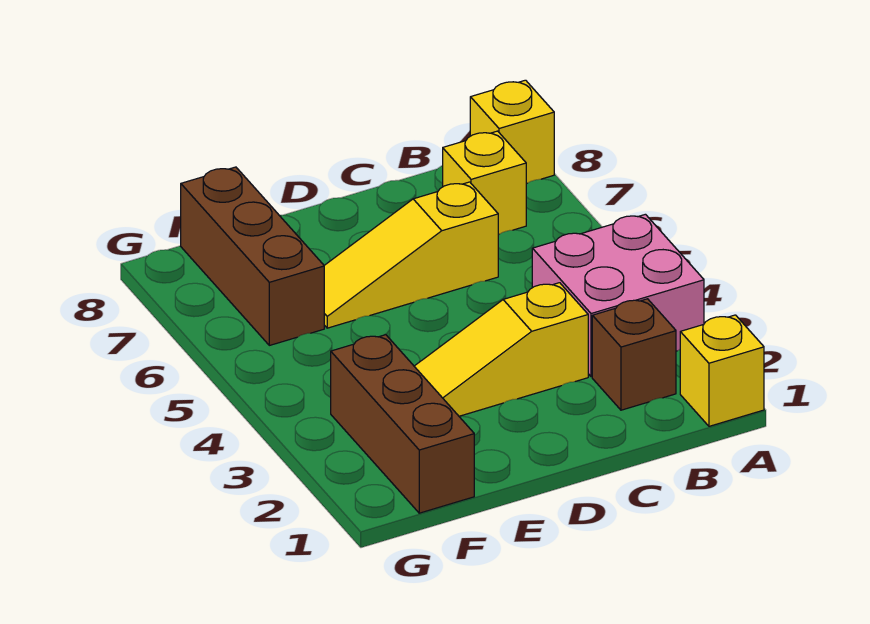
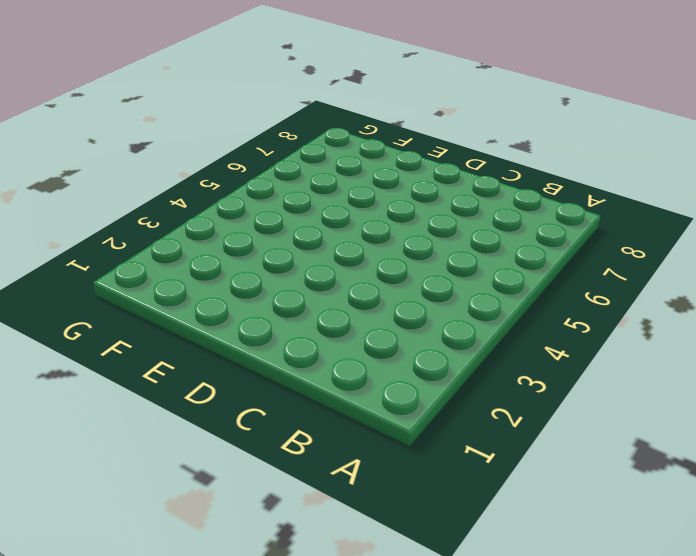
none -> yellow brick A1 level 1
none -> pink brick A3:B4 level 1

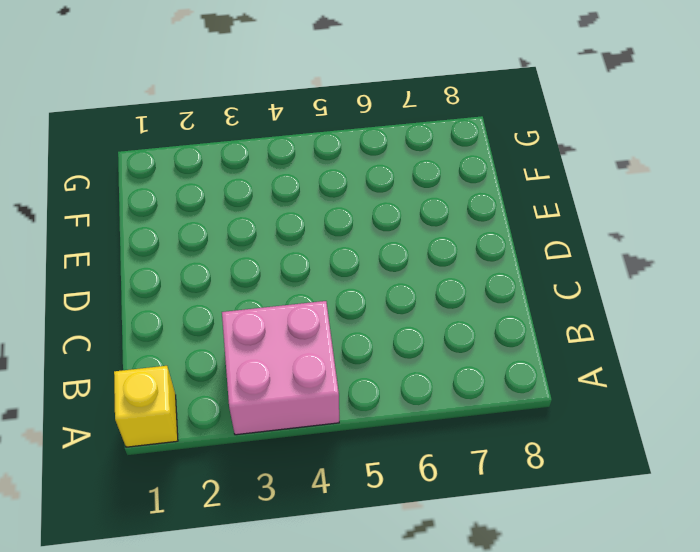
none -> yellow brick A8 level 1
none -> brown brick B2 level 1

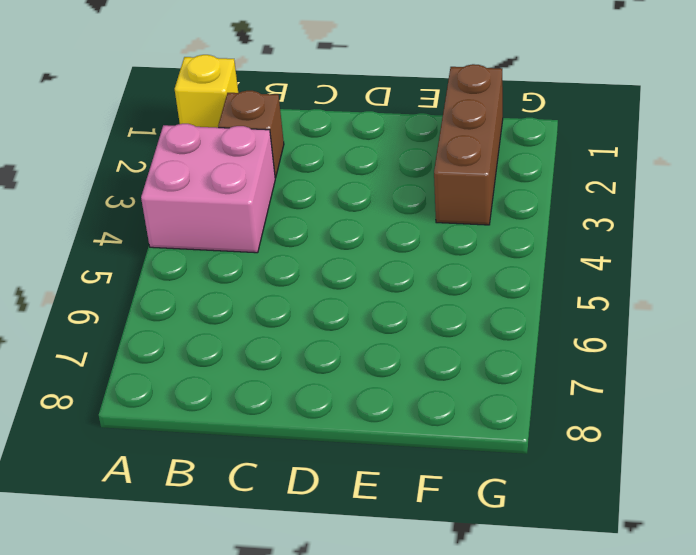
none -> yellow brick A8 level 1
none -> yellow brick B7 level 1

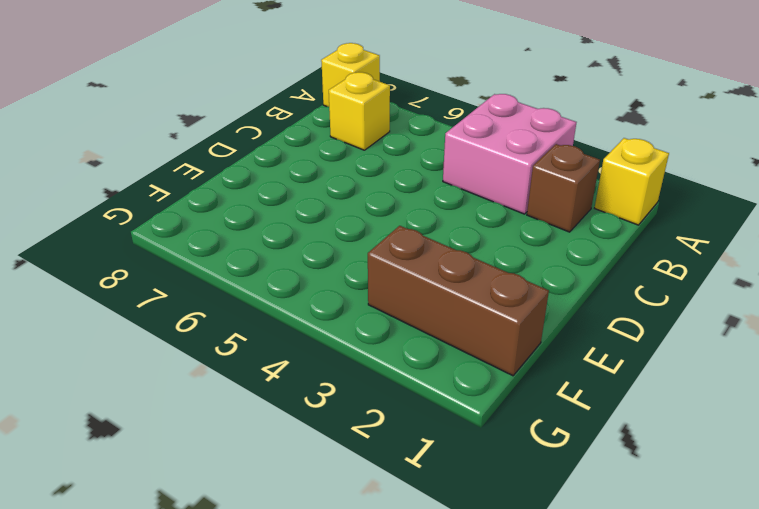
none -> yellow slope C3:E3 level 1 top C
none -> yellow slope C6:E6 level 1 top C

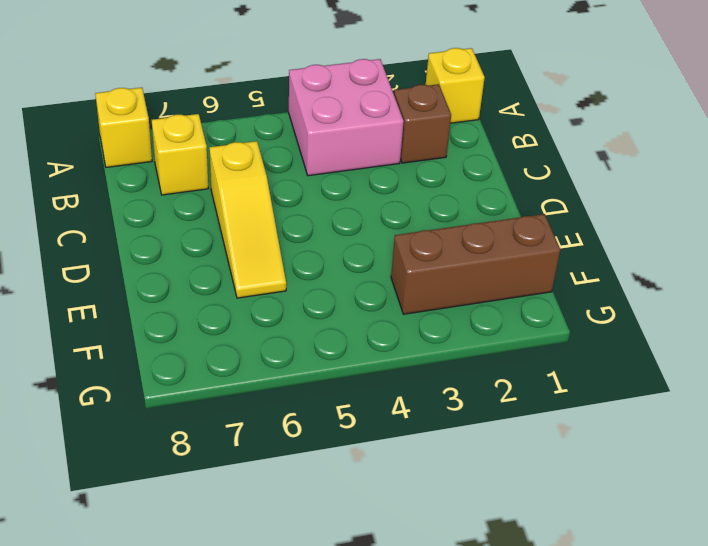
none -> yellow slope C3:E3 level 1 top C
none -> brown brick F6:F8 level 1

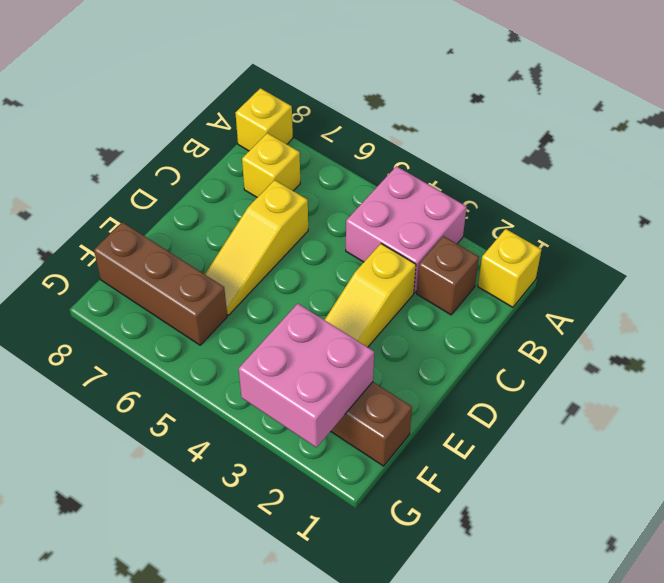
pink brick F2:G3 level 2 -> none

